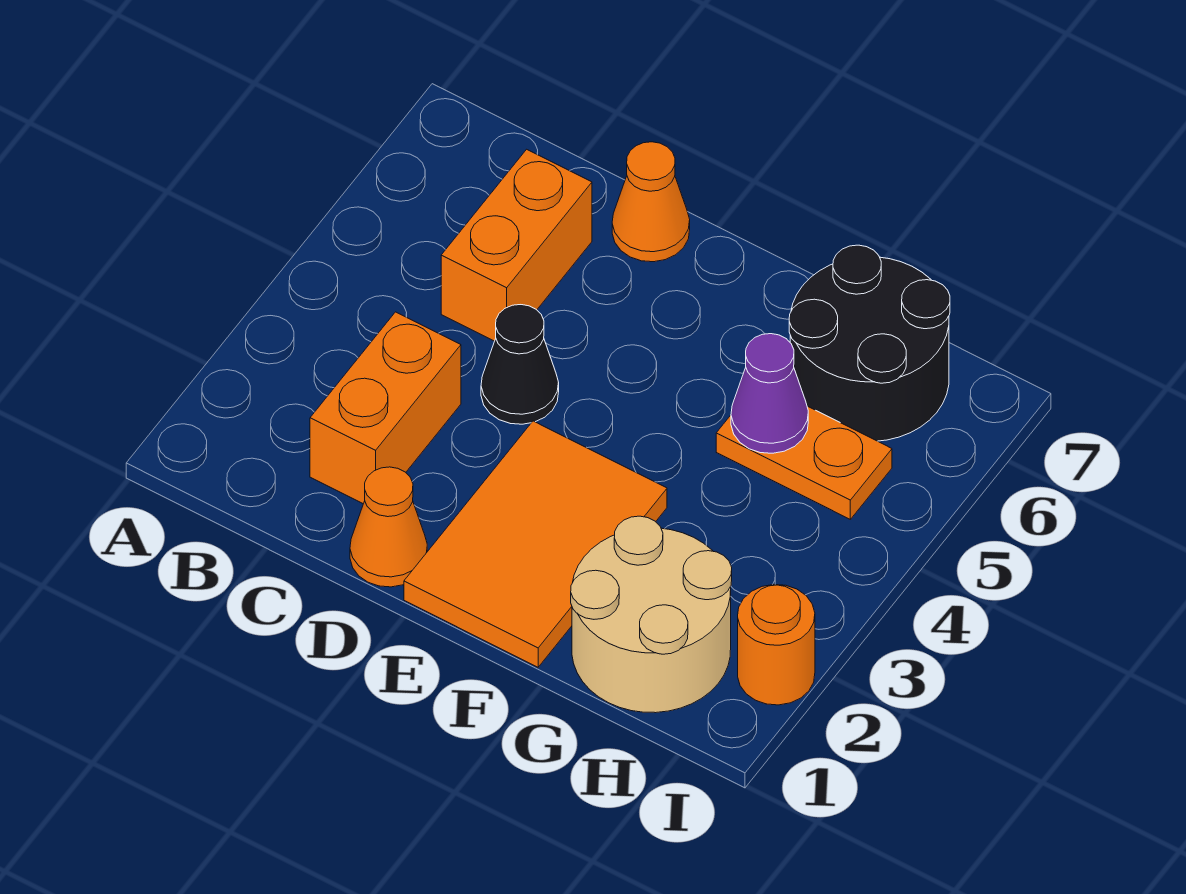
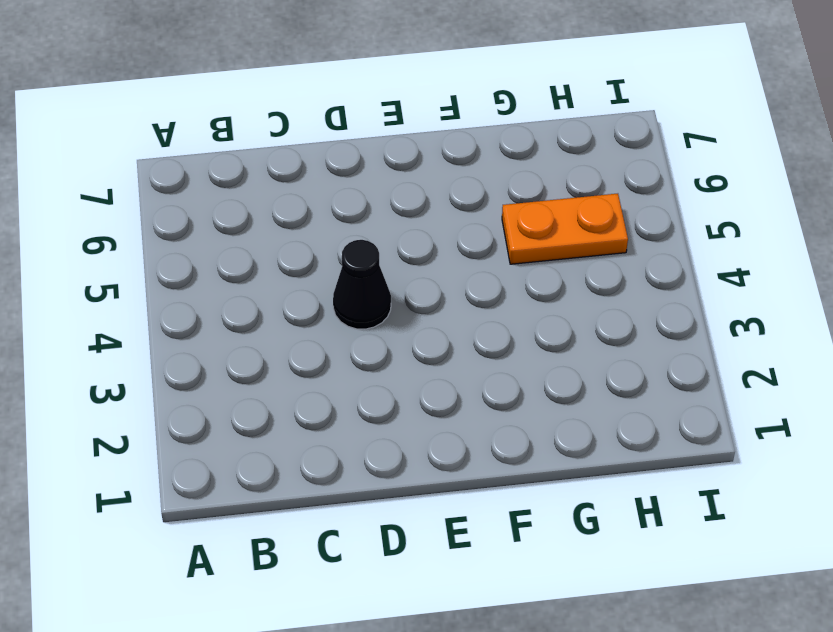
none -> orange brick C2:C3 level 1
none -> orange brick C5:C6 level 1

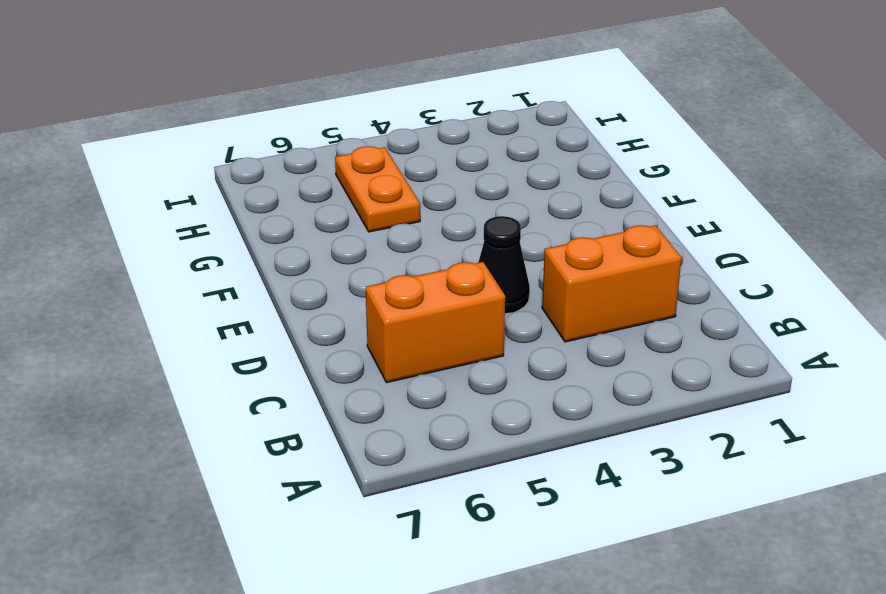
none -> orange cone D1 level 1
none -> orange cone D7 level 1

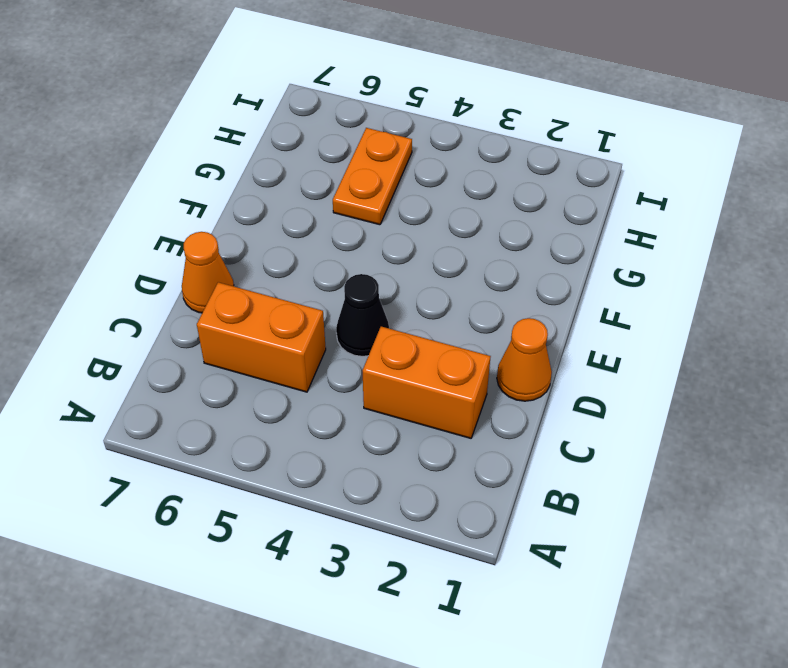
none -> orange tile E1:F3 level 1
none -> tan round brick G1:H2 level 1

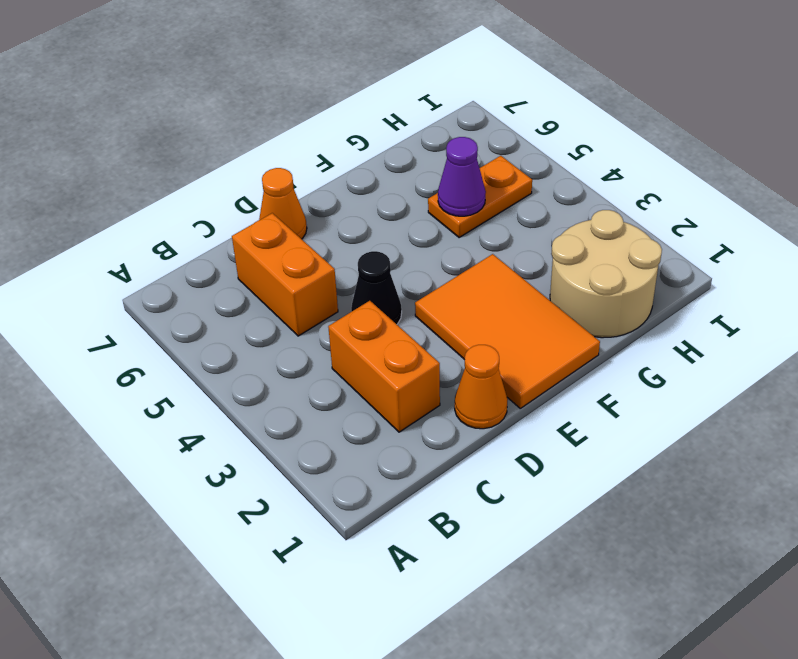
none -> black round brick G6:H7 level 1
none -> orange round brick I2 level 1

